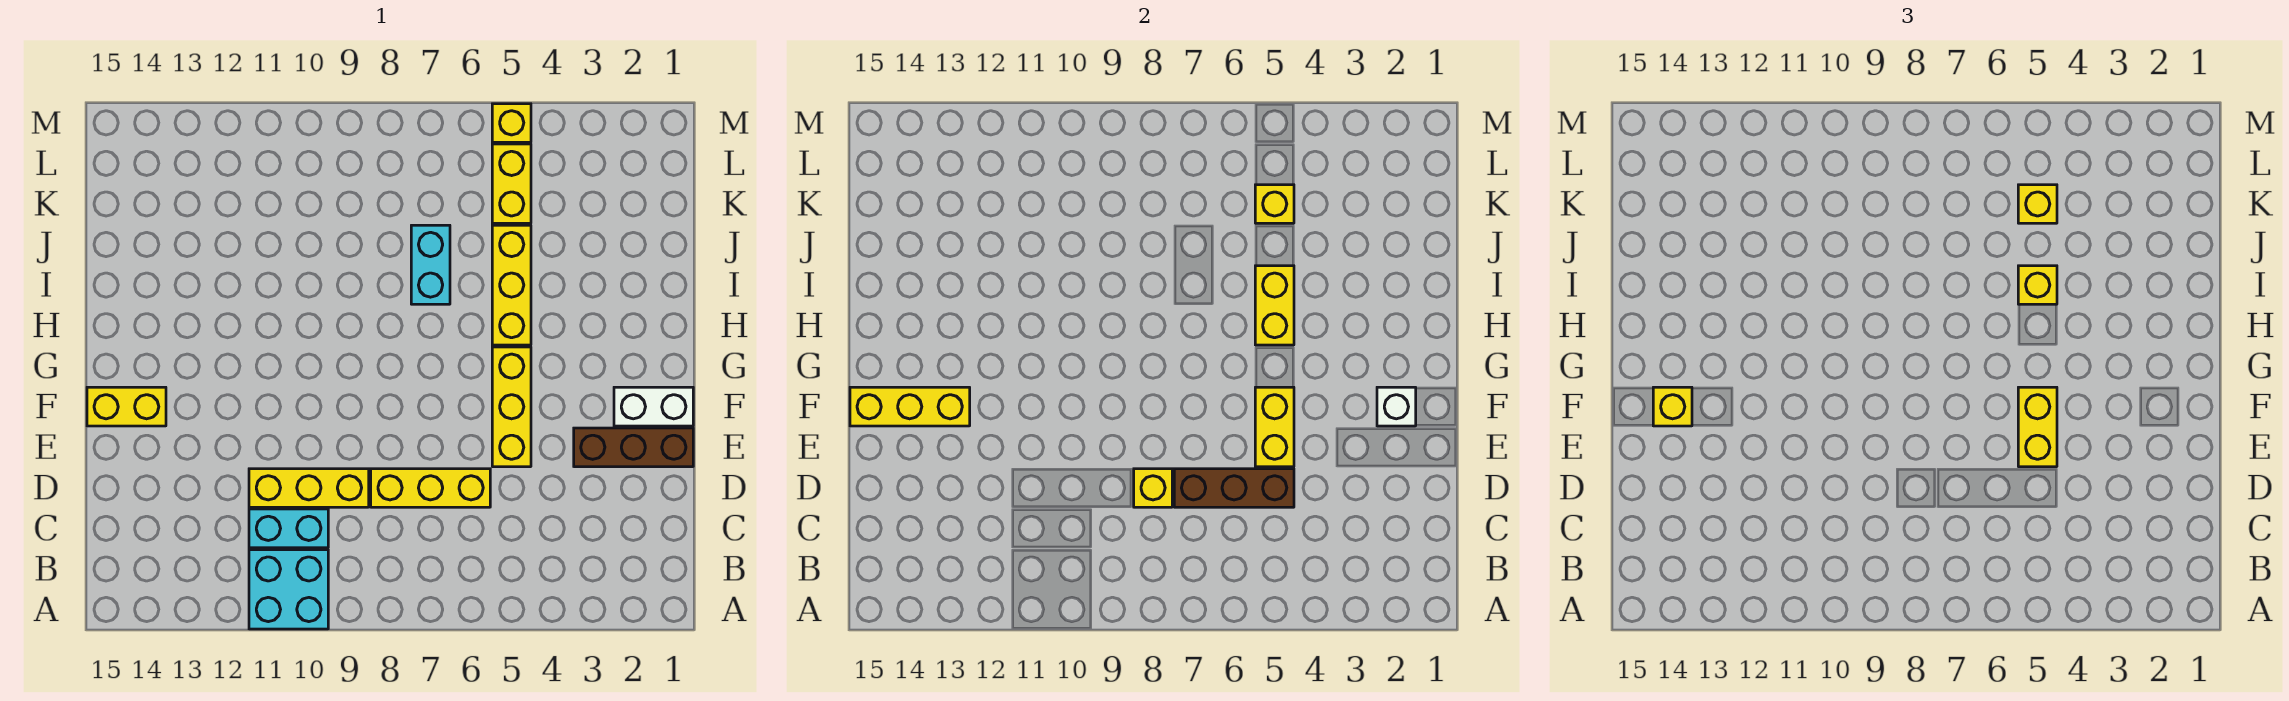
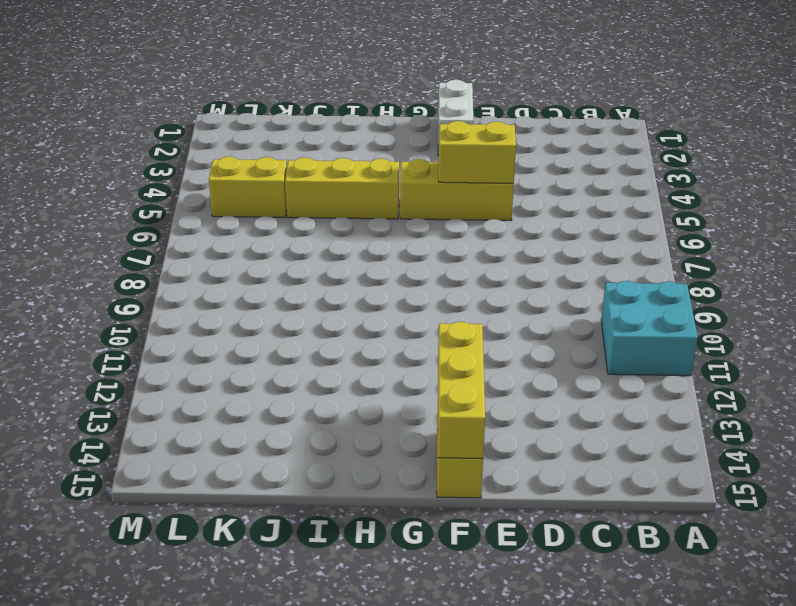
none -> cyan brick C10:C11 level 1
none -> yellow brick D6:D8 level 1
none -> yellow brick D9:D11 level 1

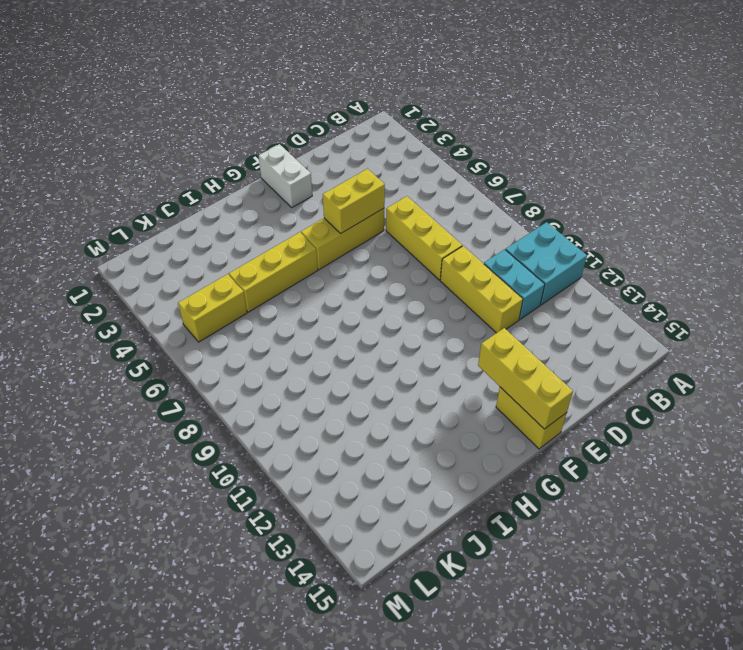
none -> brown brick E1:E3 level 1
none -> cyan brick I7:J7 level 1
none -> yellow brick M5 level 1

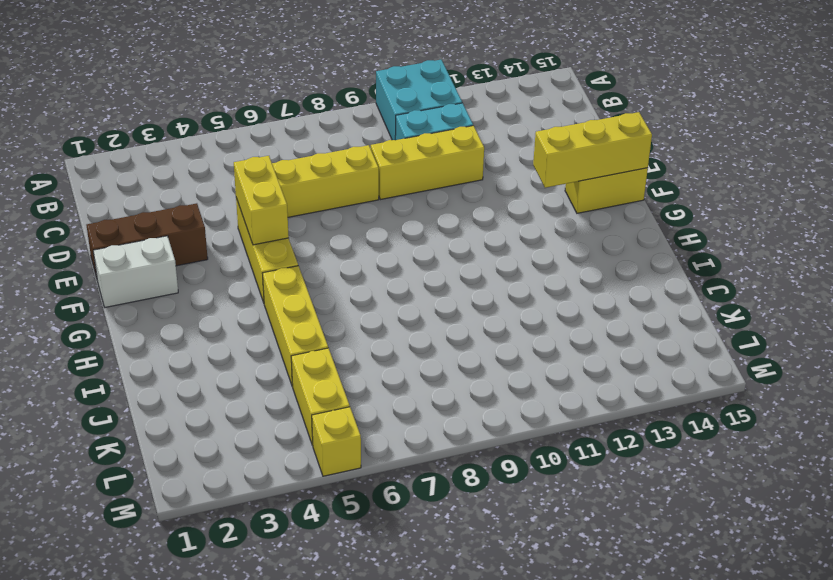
none -> cyan brick I7:J7 level 1
none -> brown brick D5:D7 level 2
none -> yellow brick D8 level 2

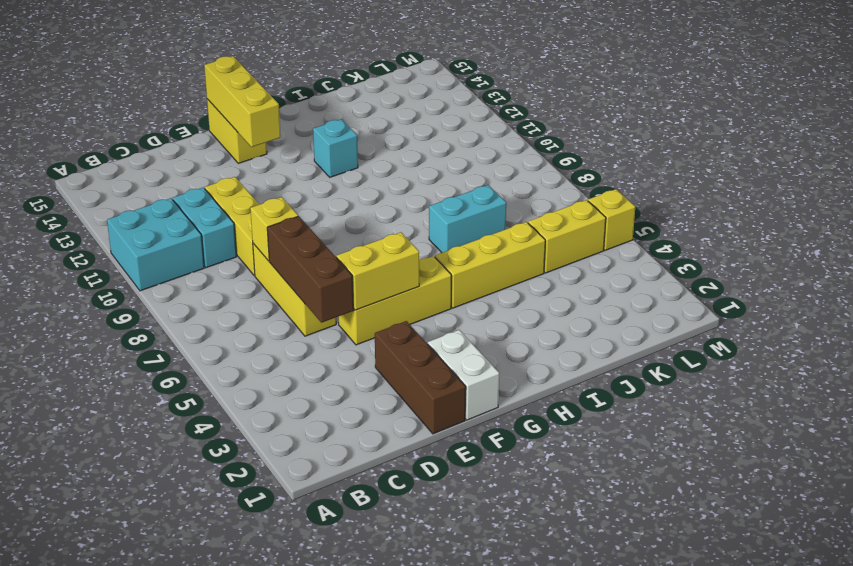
cyan brick H12 level 1 -> none
none -> white brick F2 level 2
none -> yellow brick H5:I5 level 2
none -> yellow brick K5 level 2

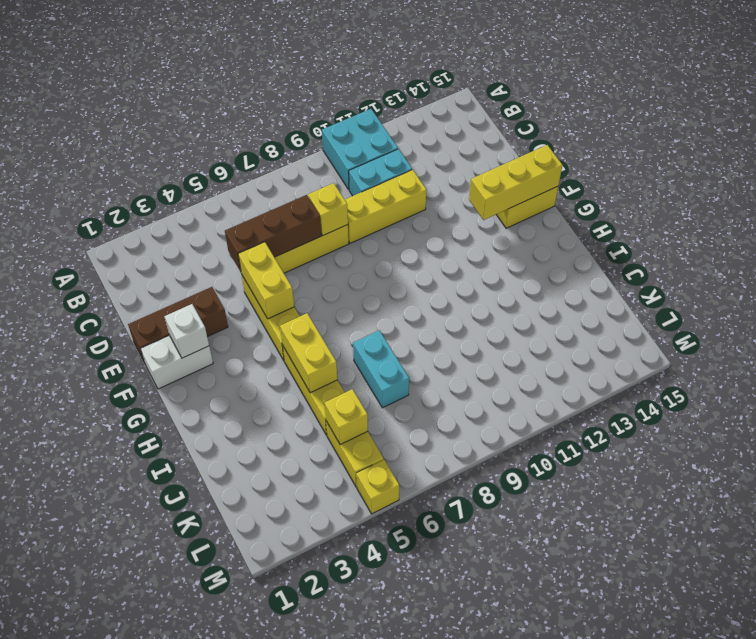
none -> yellow brick E5:F5 level 3
none -> yellow brick F14 level 3
none -> yellow brick I5 level 3

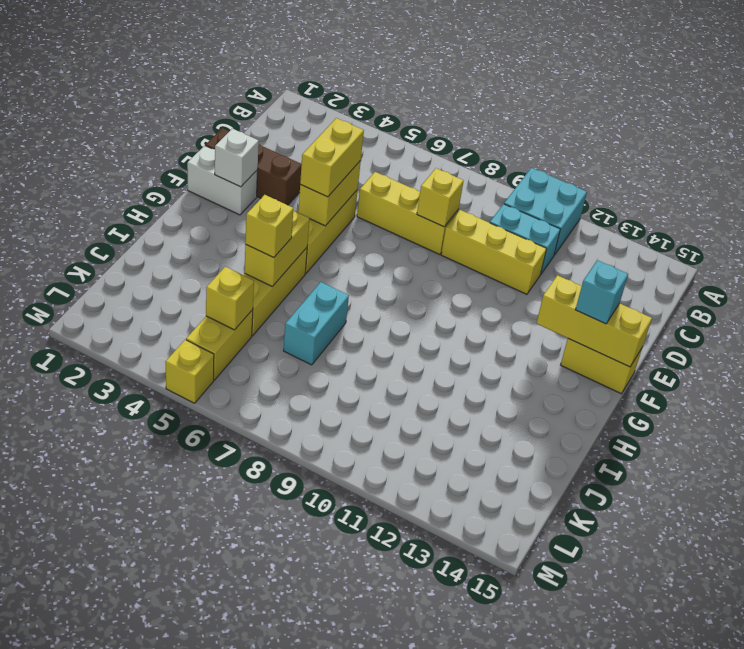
cyan brick F14 level 3 -> yellow brick F14 level 3
none -> brown brick D5:D7 level 2
none -> yellow brick K5 level 3

